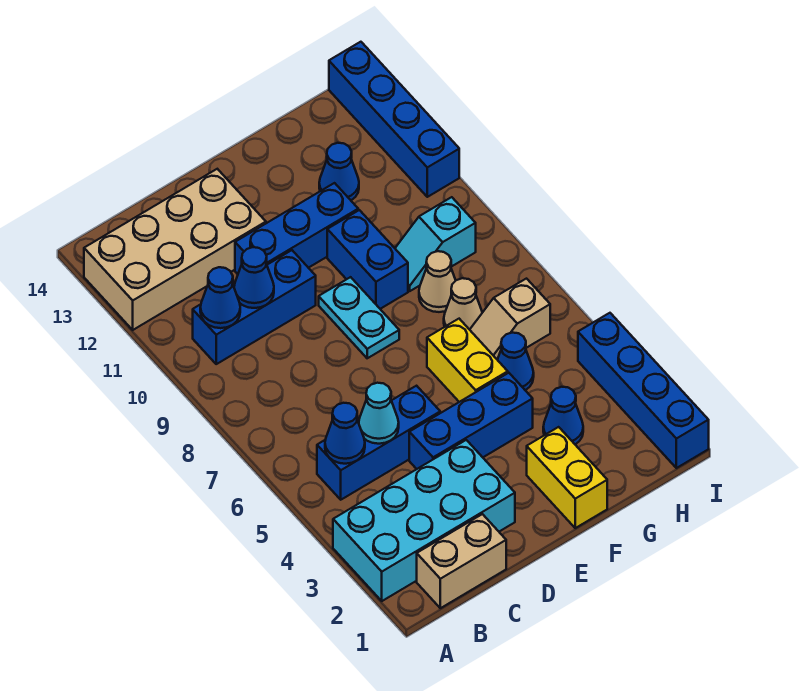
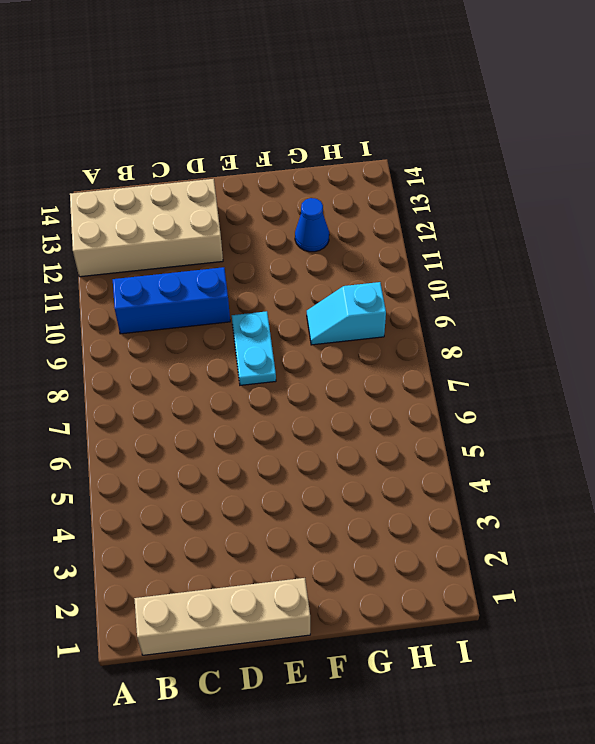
tan brick B1:E1 level 1 -> tan brick B1:C1 level 1
none -> cyan brick A2:D3 level 1
none -> blue brick B5:D5 level 1
none -> blue brick D4:F4 level 1

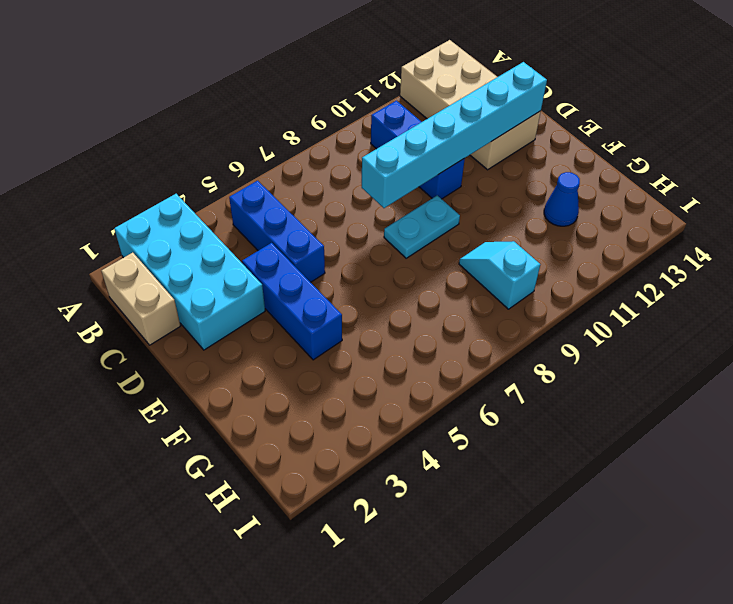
cyan brick D8:D13 level 2 -> none
none -> blue brick D11:F11 level 1
none -> yellow brick F1:F2 level 1
none -> yellow brick F5:F6 level 1

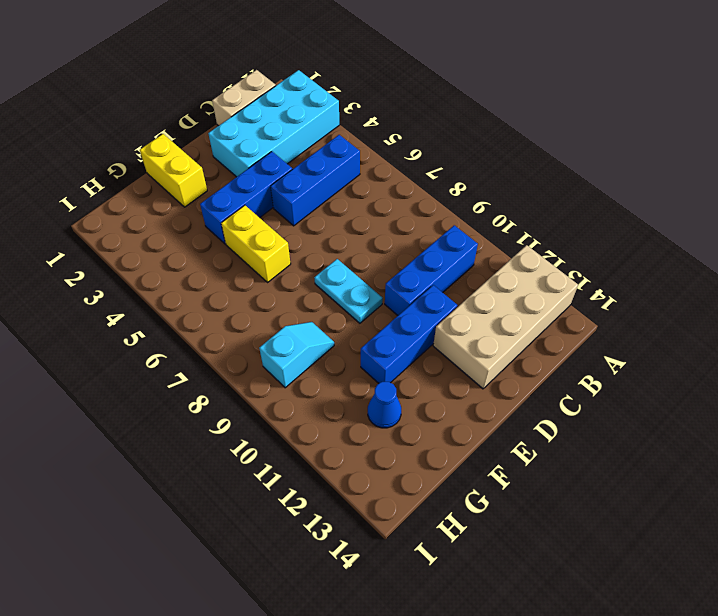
none -> blue brick F9:F10 level 1
none -> blue cone G3 level 1
none -> blue cone G5 level 1

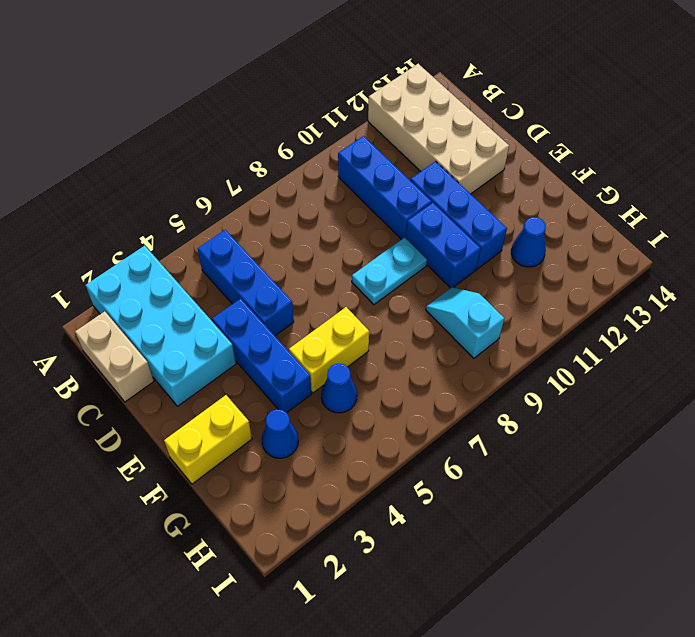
blue brick E10:F10 level 1 -> blue brick F9:F10 level 1
none -> tan slope G6:H6 level 1 top H
none -> tan cone G7 level 1
none -> tan cone G8 level 1

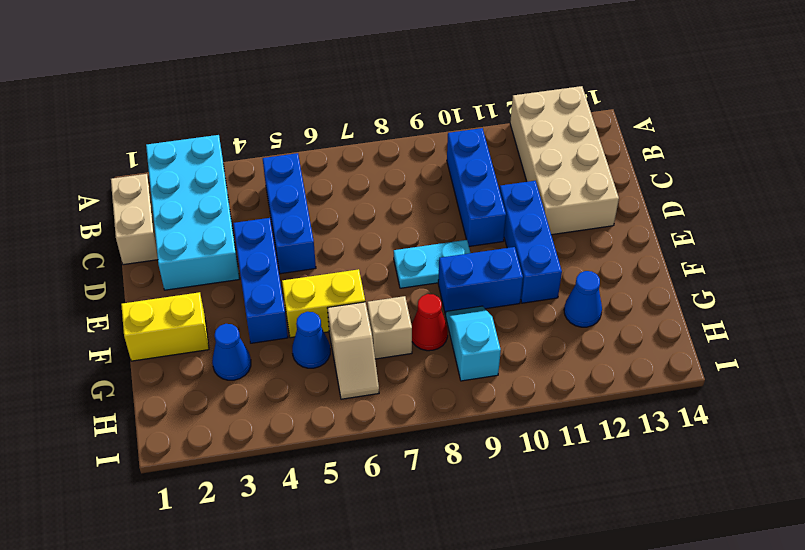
tan slope G6:H6 level 1 top G -> tan slope G6:H6 level 1 top H
tan brick G7 level 1 -> tan cone G7 level 1
red cone G8 level 1 -> tan cone G8 level 1
none -> blue brick I1:I4 level 1
none -> blue brick I11:I14 level 1
none -> blue cone B5 level 2

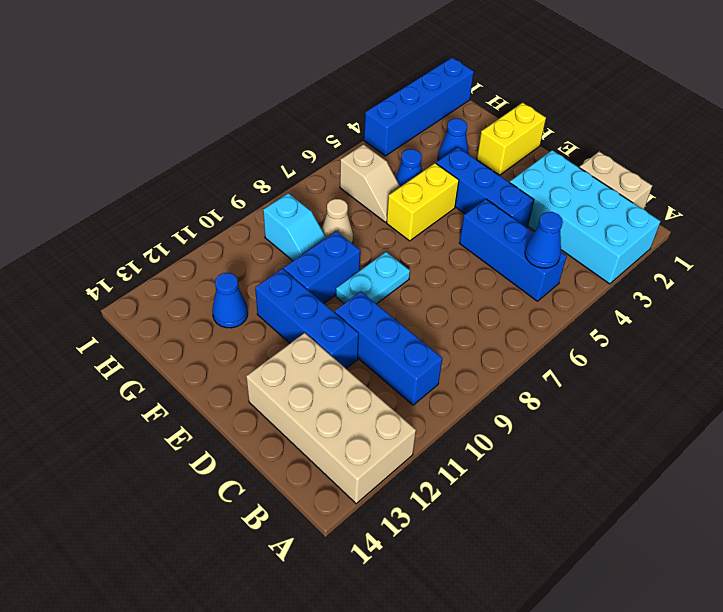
none -> tan cone G7 level 1
none -> blue brick I11:I14 level 1
none -> blue cone B10 level 2

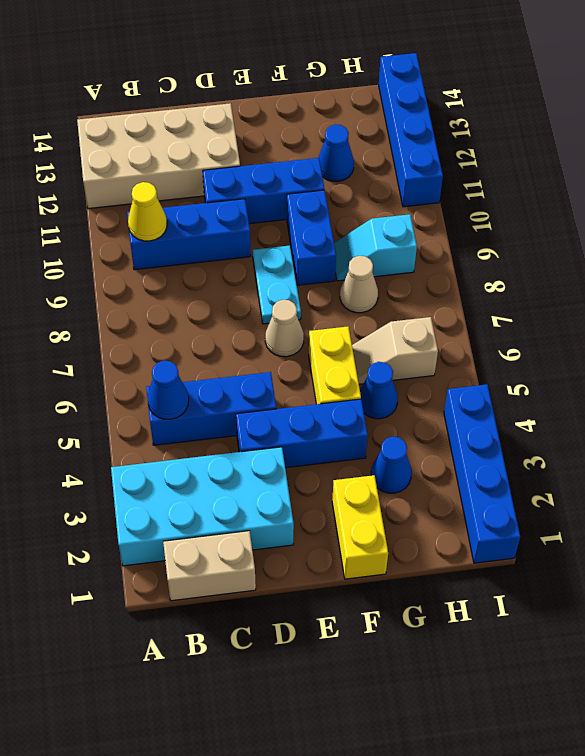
yellow cone B10 level 2 -> blue cone B10 level 2
tan cone E7 level 1 -> tan cone G7 level 1
none -> cyan cone C5 level 2
none -> blue cone C10 level 2

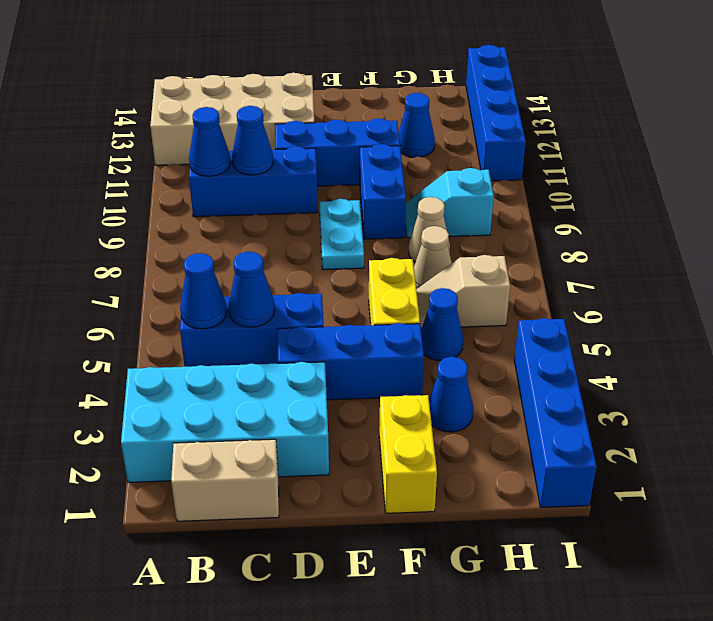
blue cone C5 level 2 -> cyan cone C5 level 2

